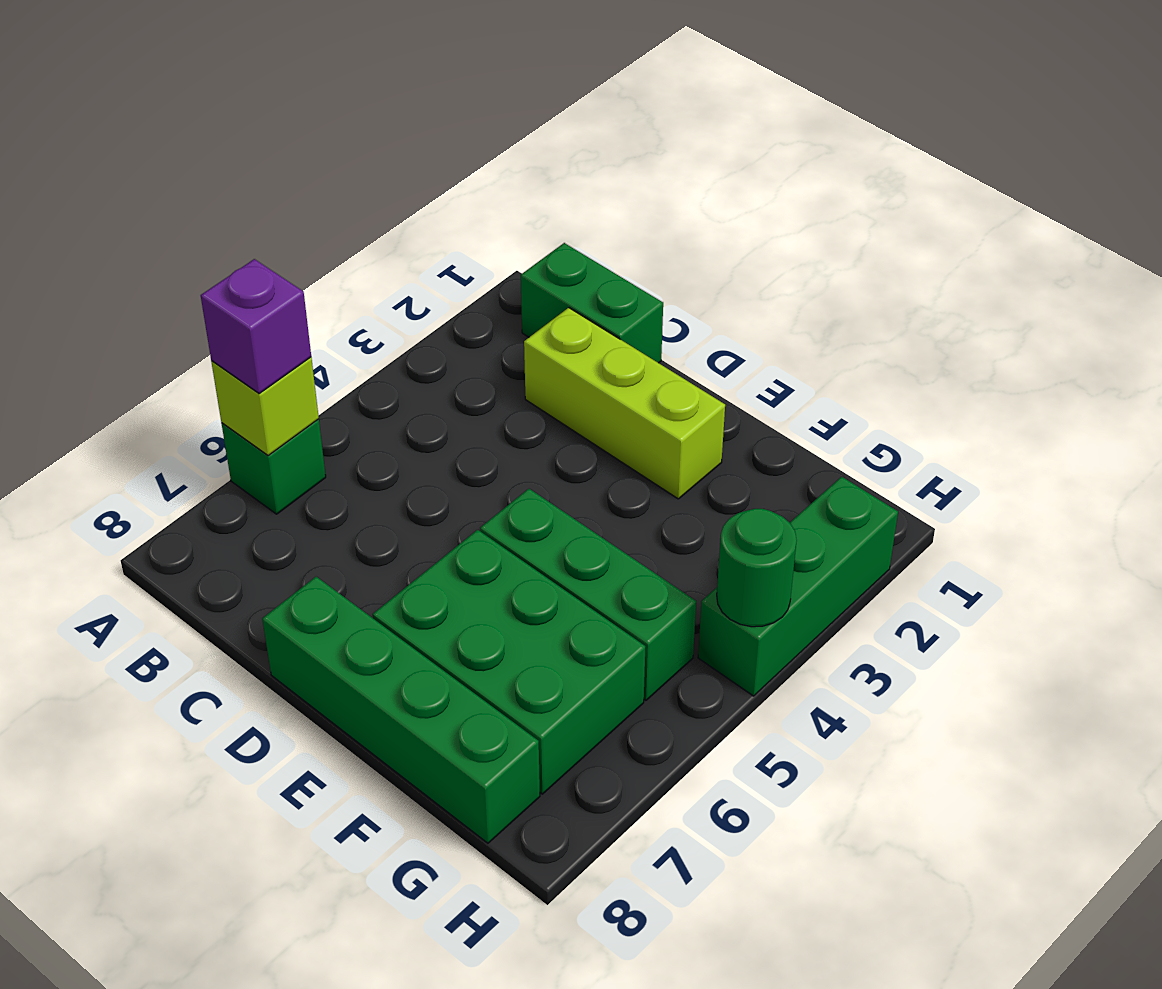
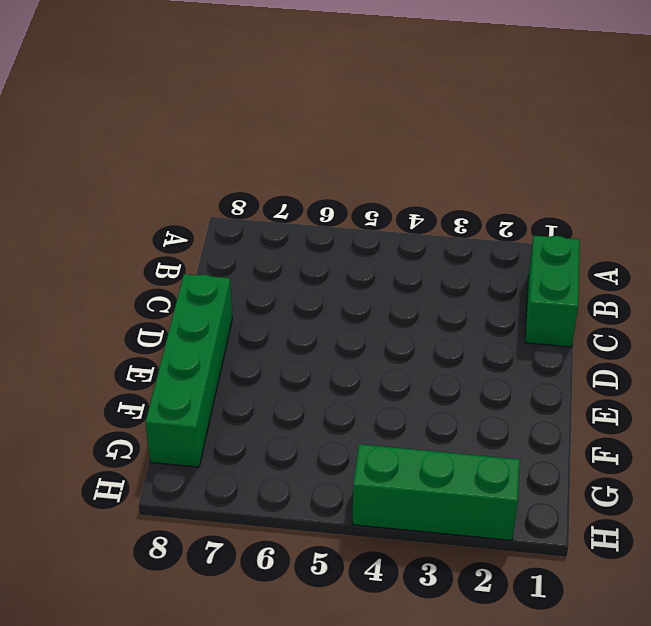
none -> green brick A6 level 1
none -> lime brick C2:E2 level 1

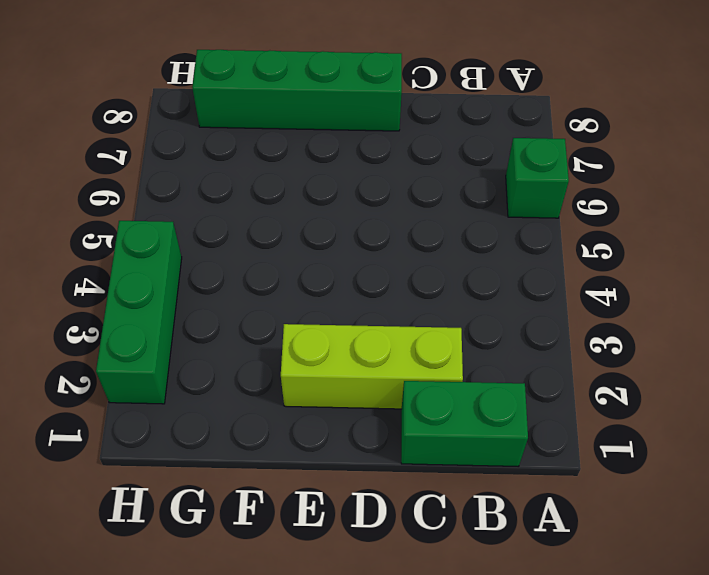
none -> green brick E5:G5 level 1
none -> green brick E6:G7 level 1

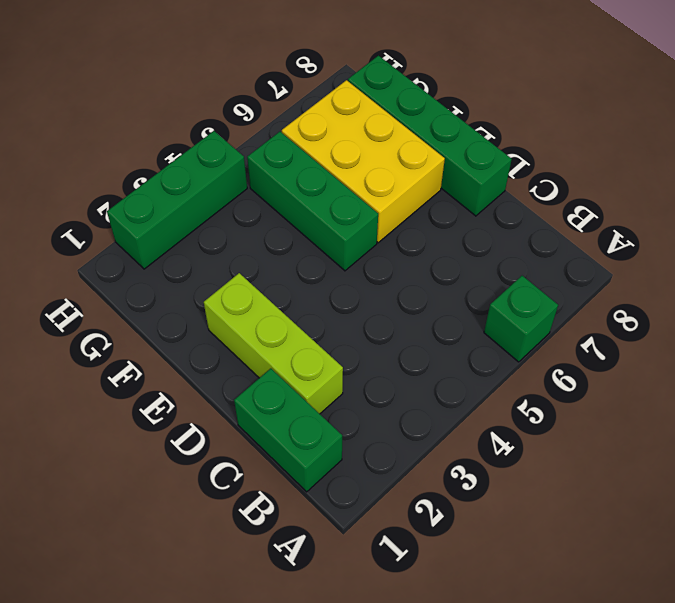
yellow brick E6:G7 level 1 -> green brick E6:G7 level 1
none -> lime brick A6 level 2
none -> green round brick H4 level 2

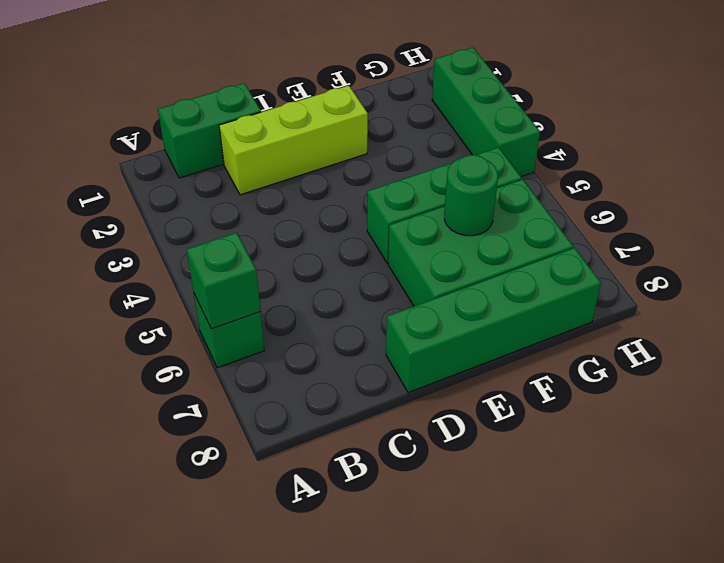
green brick A6 level 2 -> lime brick A6 level 2
green round brick F6 level 2 -> green round brick H4 level 2
none -> purple brick A6 level 3

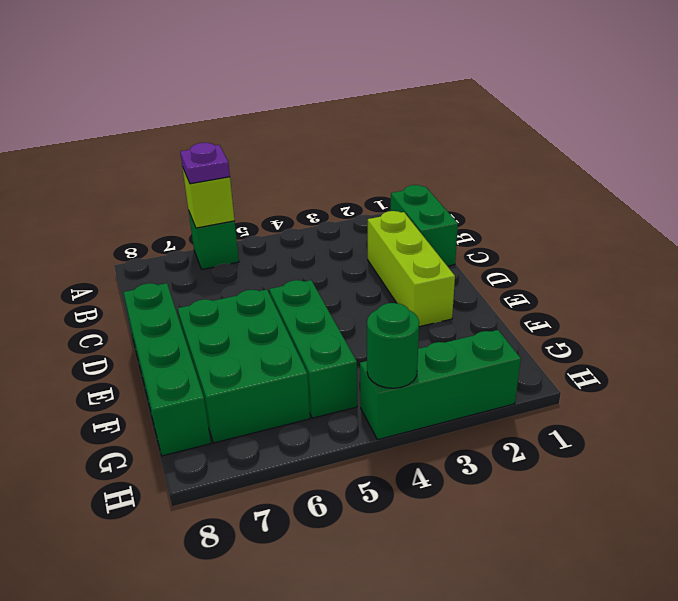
purple plate A6 level 3 -> purple brick A6 level 3

